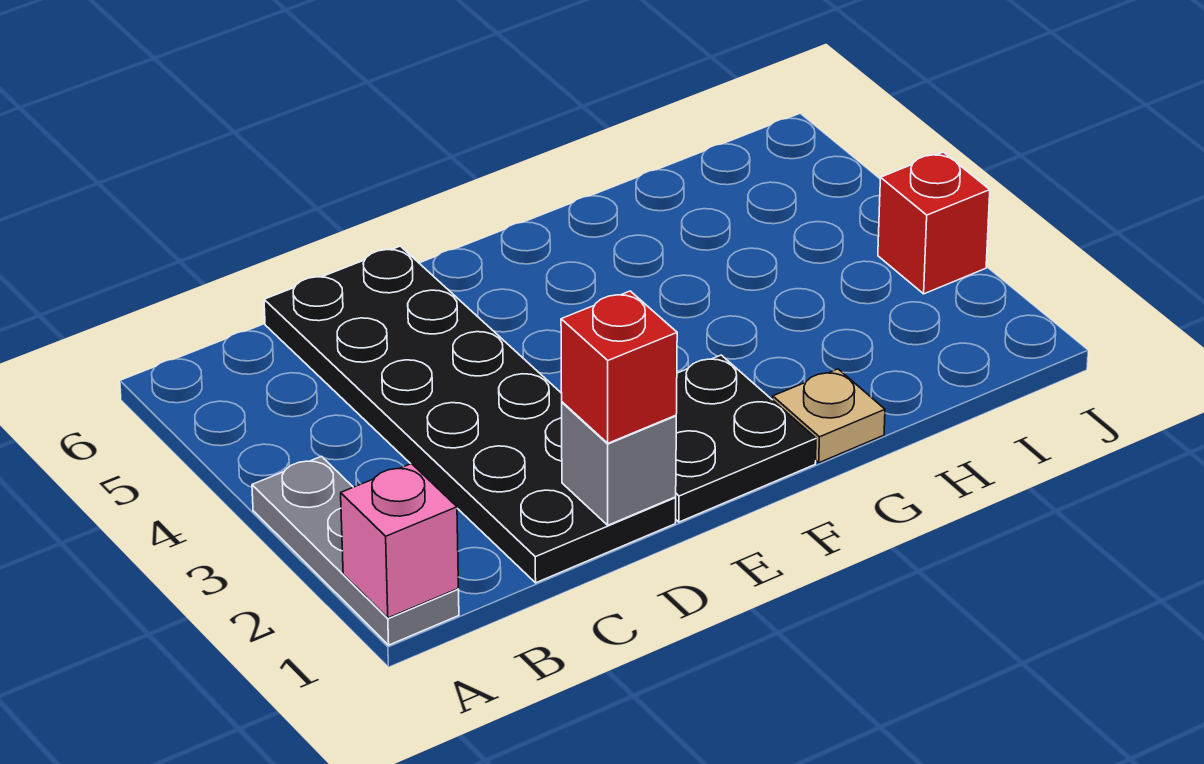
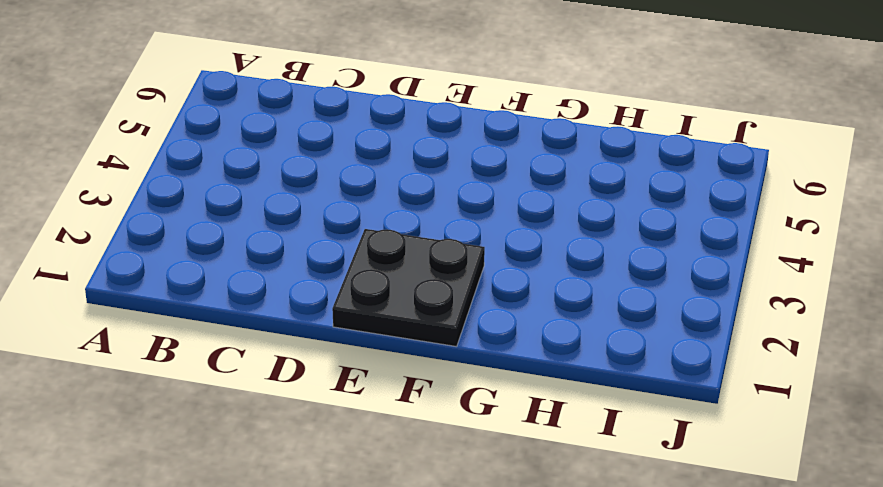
none -> grey plate A1:A3 level 1
none -> black plate C1:D6 level 1

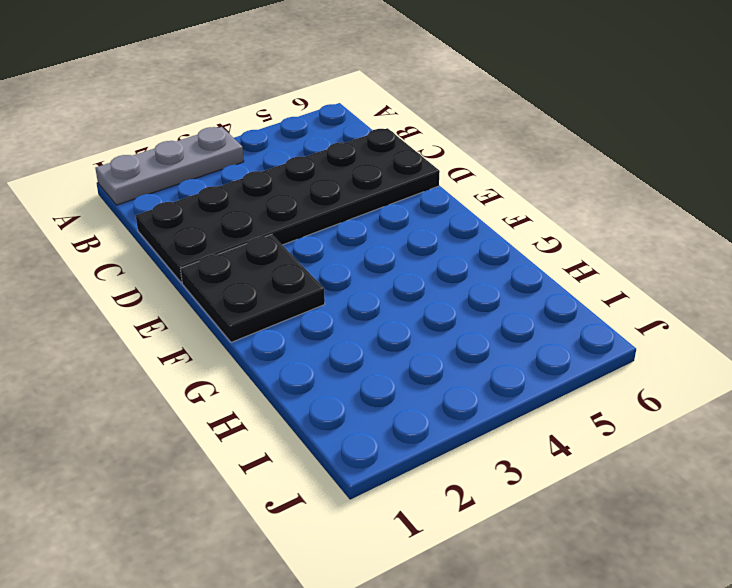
none -> tan plate G1 level 1
none -> red brick J3 level 1

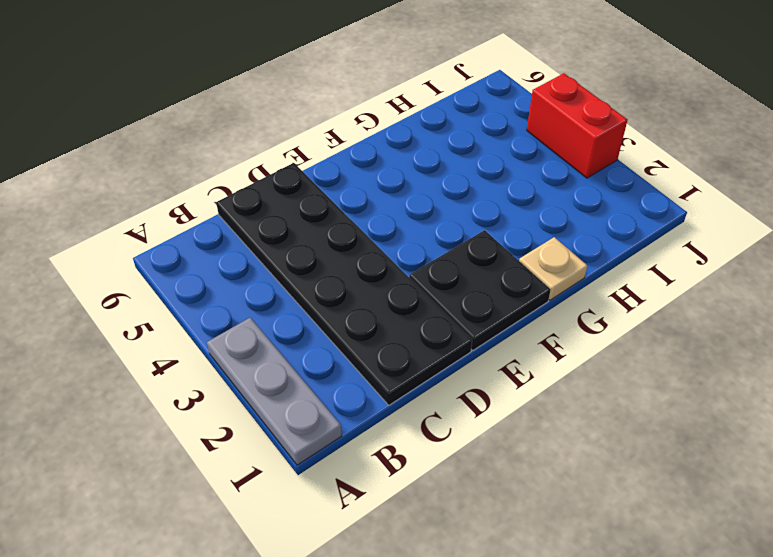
red brick J3:J4 level 1 -> red brick J3 level 1
none -> pink brick A1 level 2
none -> grey brick D1 level 2

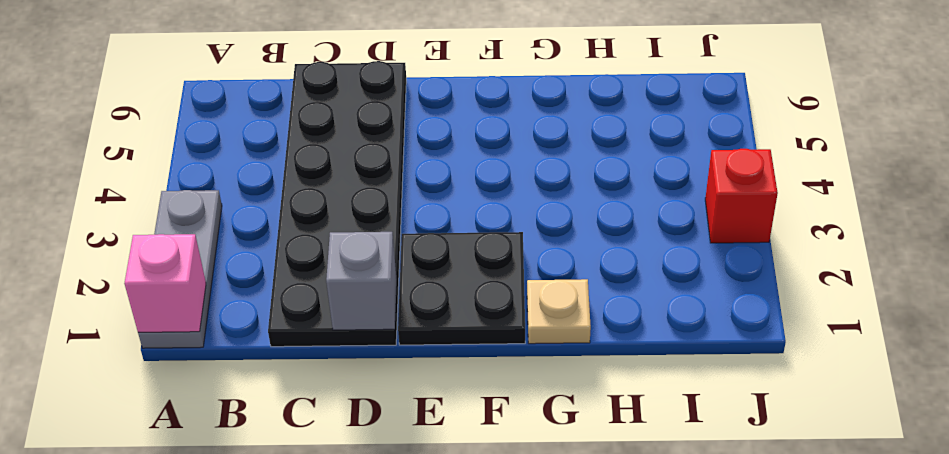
none -> red brick D1 level 3

